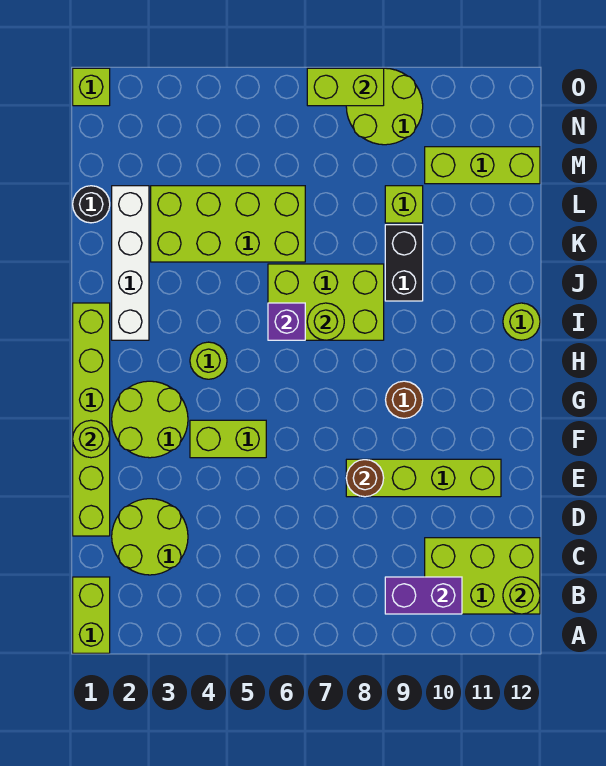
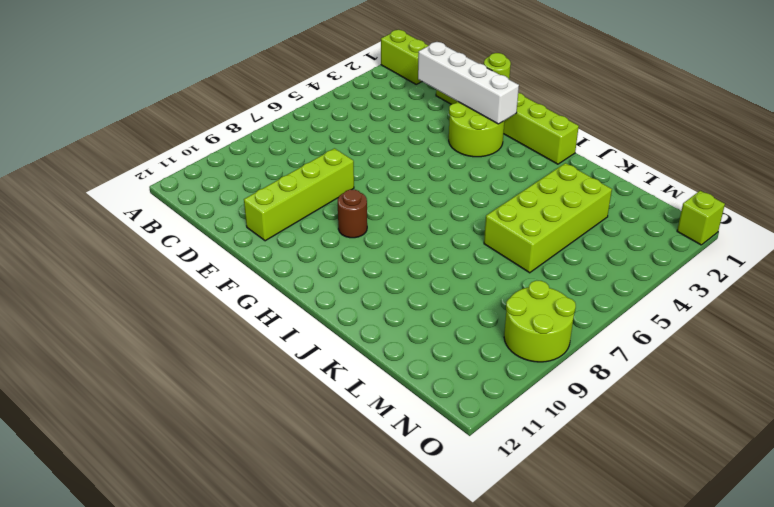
white brick D2:G2 level 2 -> white brick I2:L2 level 1
none -> lime brick B10:C12 level 1
none -> lime round brick C2:D3 level 1
none -> lime brick F4:F5 level 1

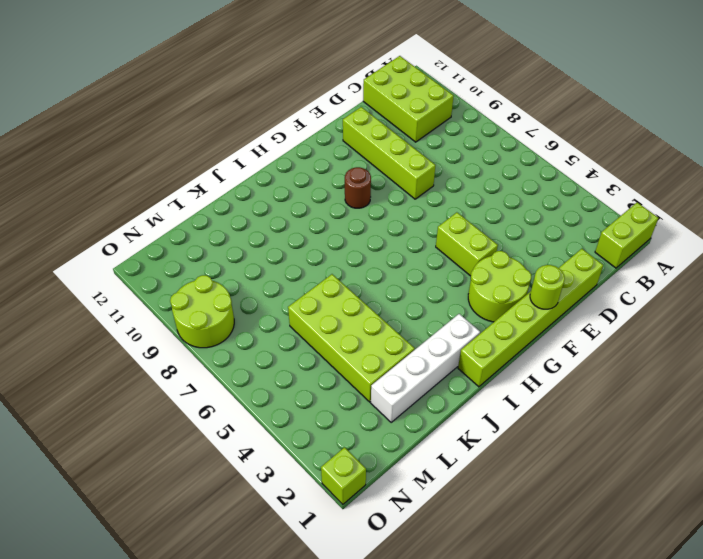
none -> lime round brick C2:D3 level 1
none -> lime round brick H4 level 1
none -> lime brick I6:J8 level 1

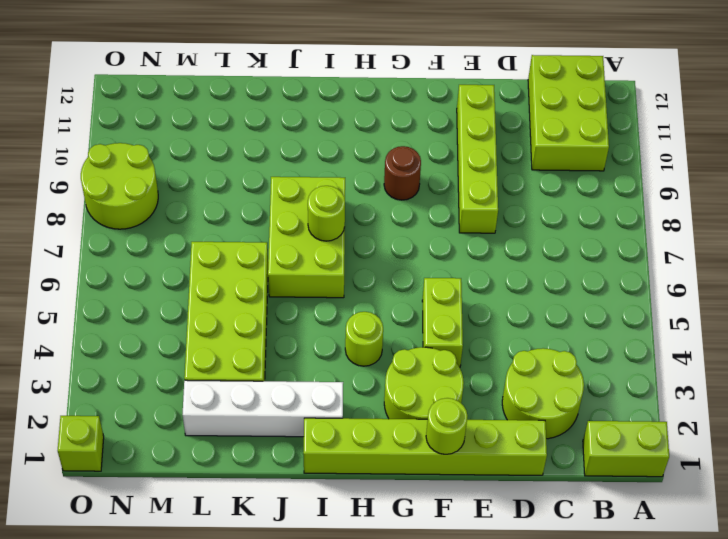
none -> lime round brick I12 level 1
none -> black brick J9:K9 level 1
none -> black round brick L1 level 1

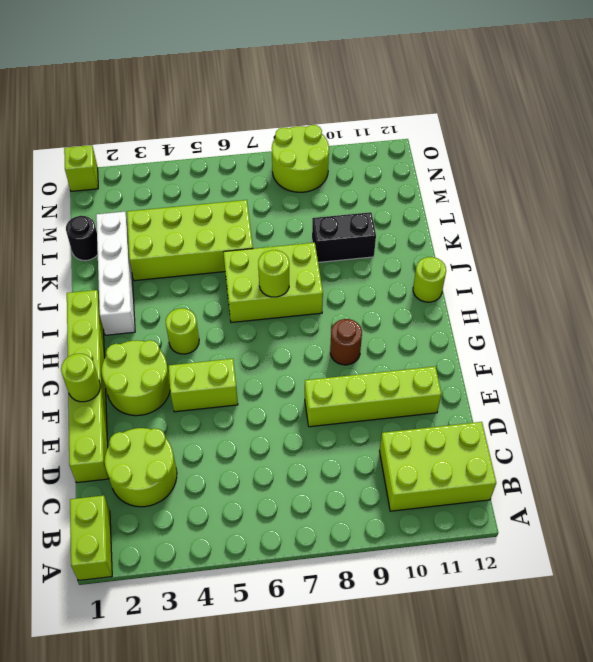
black brick K9:K10 level 1 -> black brick J9:K9 level 1
none -> lime brick L9 level 1
none -> lime brick M10:M12 level 1
none -> purple brick B9:B10 level 2

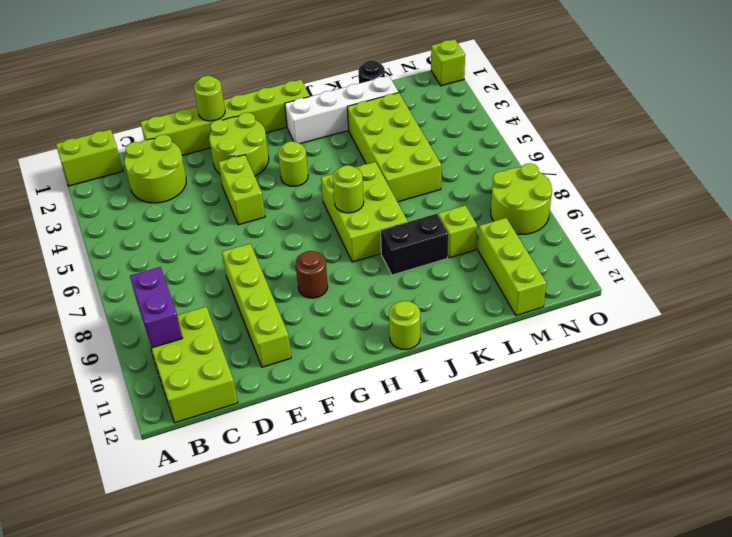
none -> lime round brick B12 level 2
none -> brown round brick E8 level 2
none -> purple brick I6 level 2

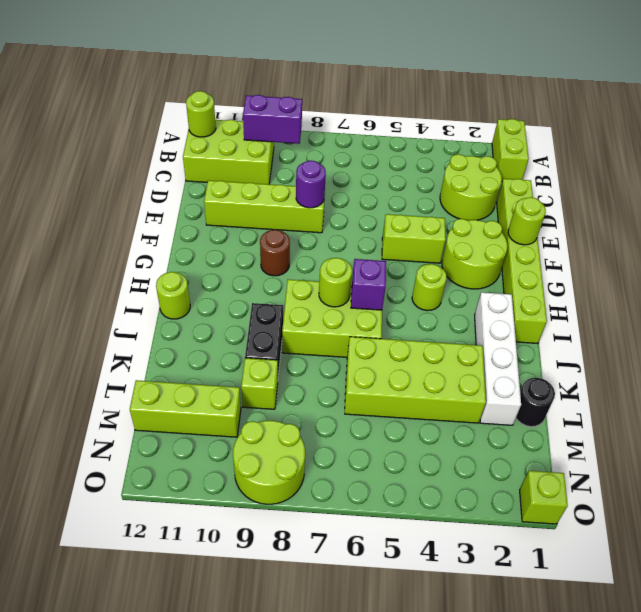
purple round brick E8 level 2 -> brown round brick E8 level 2
none -> lime brick O7:O8 level 2

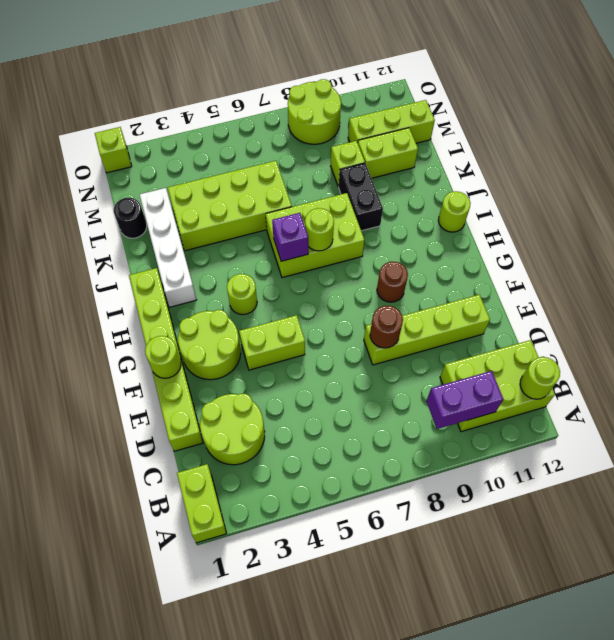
lime brick L10:L11 level 1 -> lime brick O7:O8 level 2

